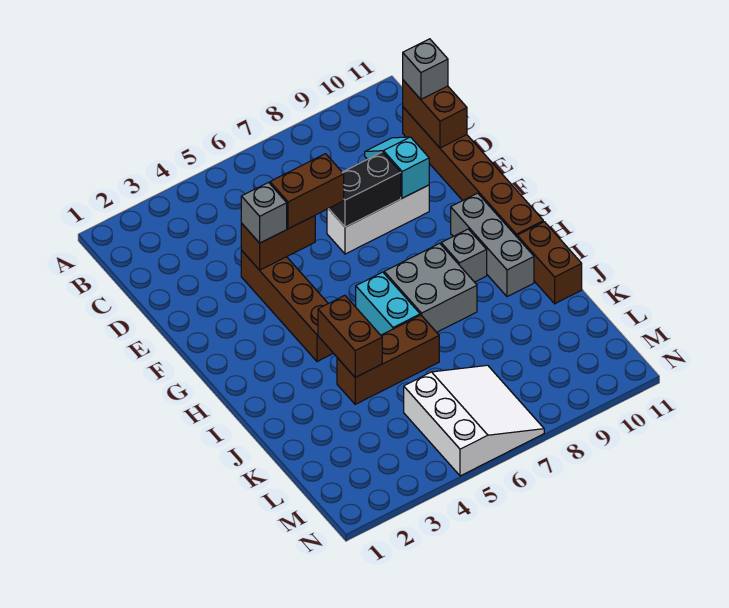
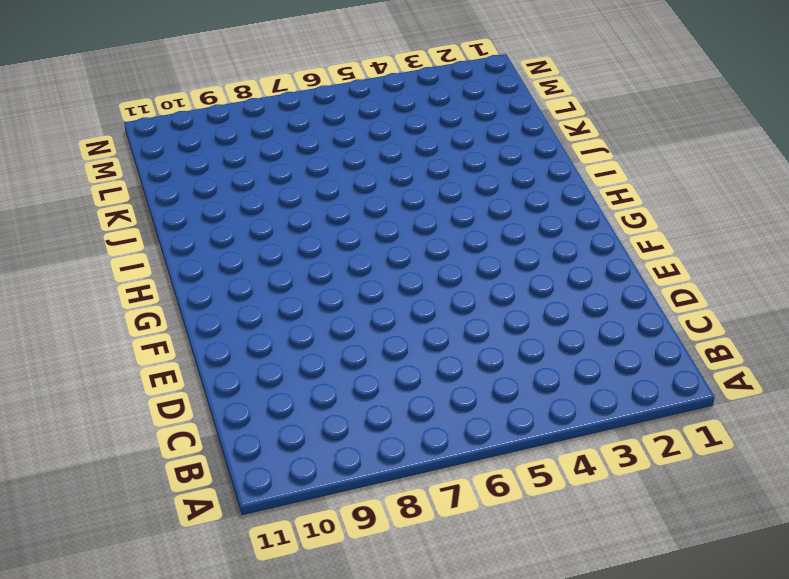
none -> brown brick C11:H11 level 1
none -> brown brick E4:H4 level 1
none -> white brick E7:E9 level 1

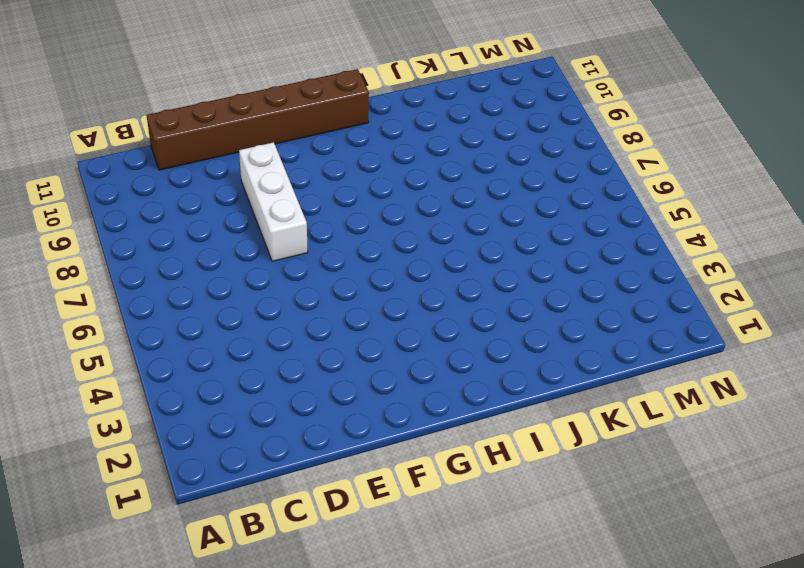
none -> brown brick E4:H4 level 1
none -> grey brick G10:I10 level 1
none -> cyan brick H6:I6 level 1

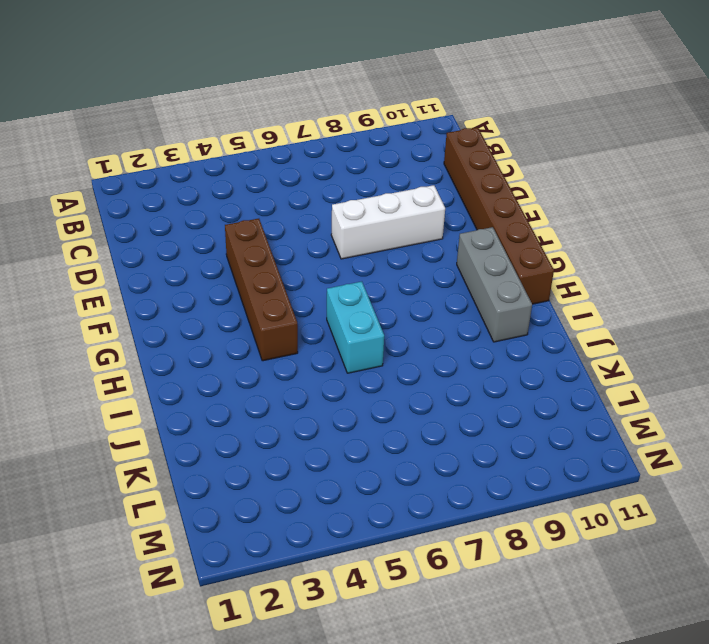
none -> grey brick H7:I8 level 1
none -> grey brick H9 level 1
none -> brown brick I11:J11 level 1

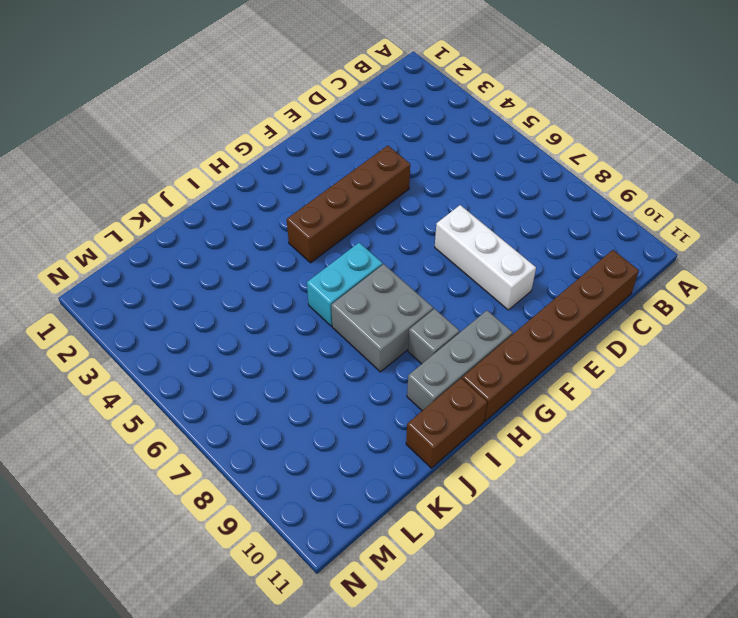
none -> brown brick J4:J6 level 1
none -> white slope L5:N7 level 1 top 5
none -> brown brick C11:D11 level 2

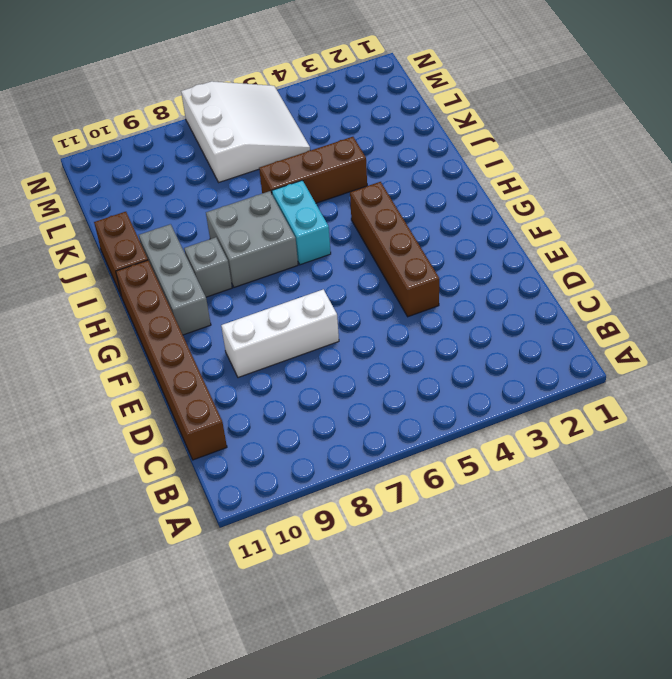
white slope L5:N7 level 1 top 7 -> white slope L5:N7 level 1 top 5
none -> brown brick C11:D11 level 2
none -> cyan slope D9:E9 level 2 top E
none -> brown brick E4:E5 level 2

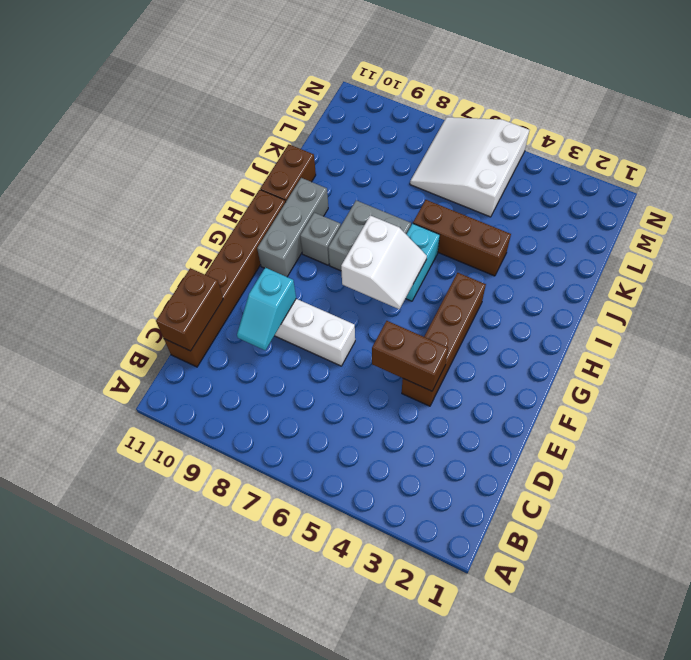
white slope G6:H7 level 2 top 7 -> none
none -> black brick E7:E8 level 2
none -> brown brick I4:J4 level 2
none -> grey brick C11 level 3

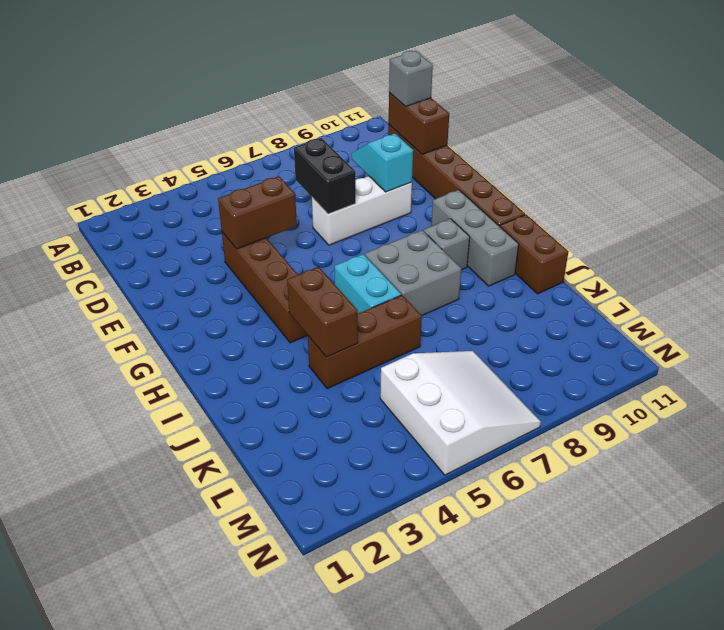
black brick D7:E7 level 2 -> black brick E7:E8 level 2
none -> grey brick E4 level 3
none -> brown brick E5:E6 level 3

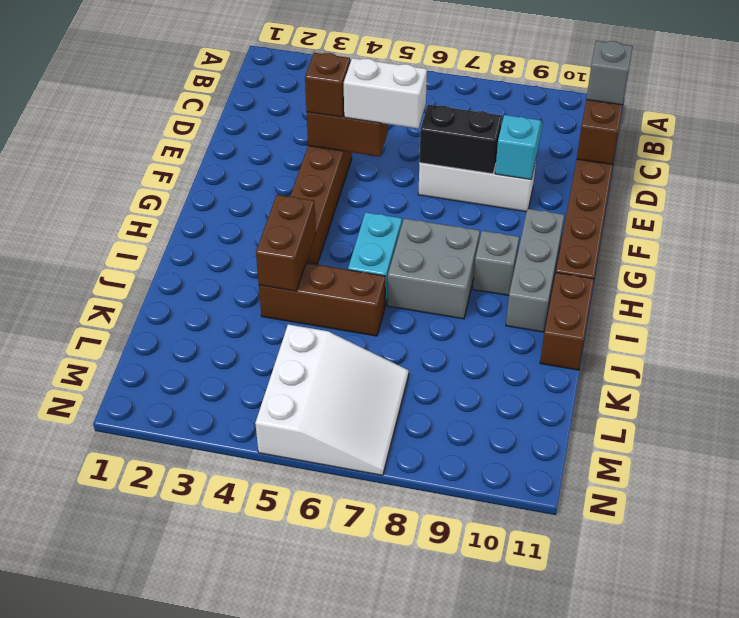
brown brick E4 level 3 -> grey brick E4 level 3
white brick E5:E6 level 3 -> brown brick E5:E6 level 3

